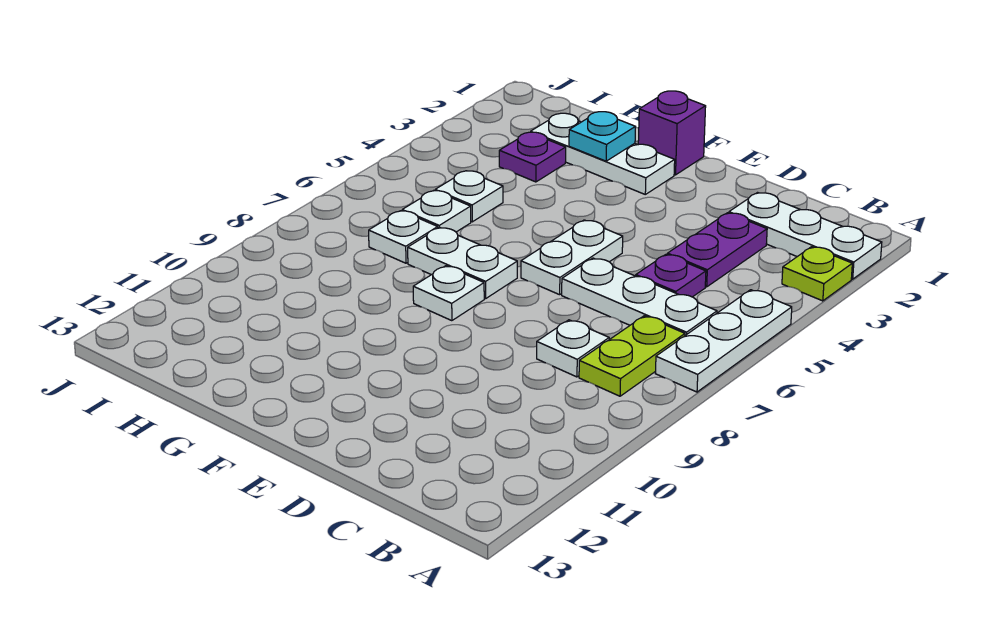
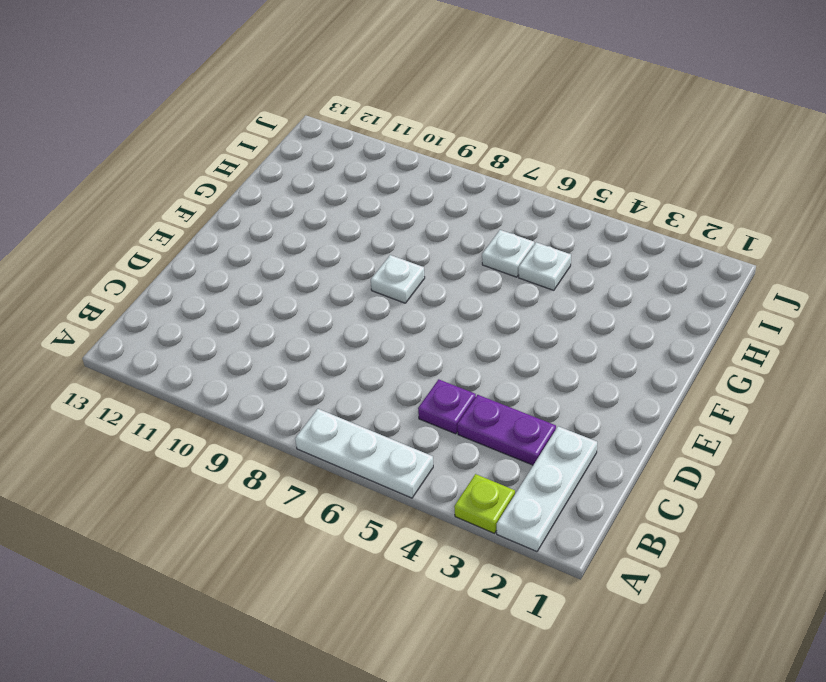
none -> white plate B6:D6 level 1
none -> lime plate B7:B8 level 1
none -> white plate C8 level 1

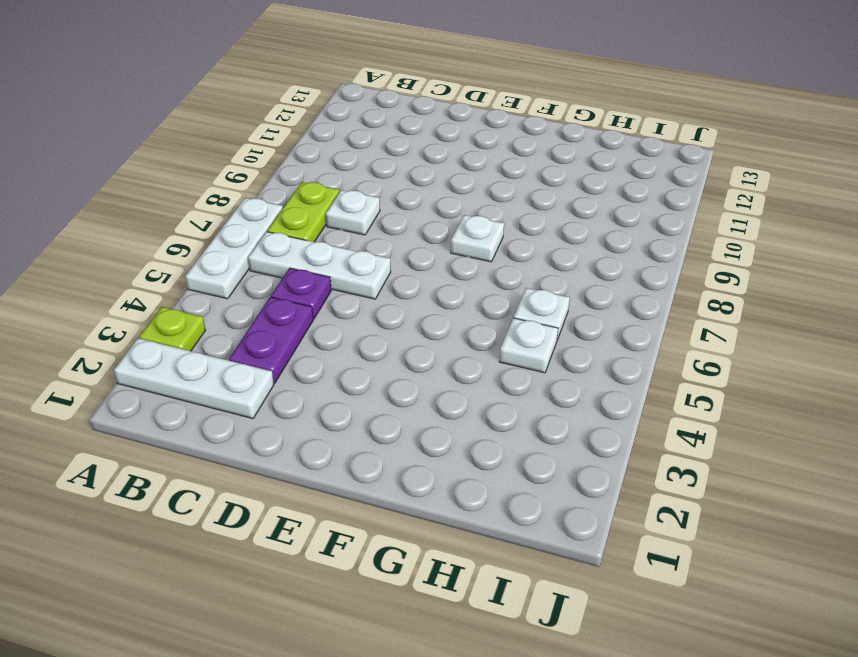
none -> white plate E5:E6 level 1
none -> purple brick F1 level 1
none -> white plate F2:H2 level 1

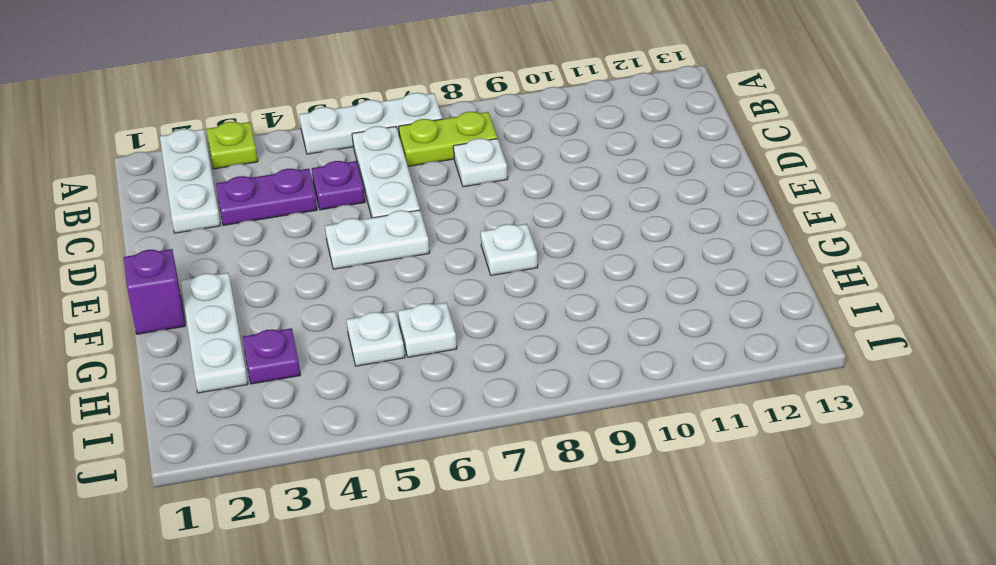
none -> white plate F7:G7 level 1
none -> white plate H7 level 1
none -> cyan plate G2 level 2

